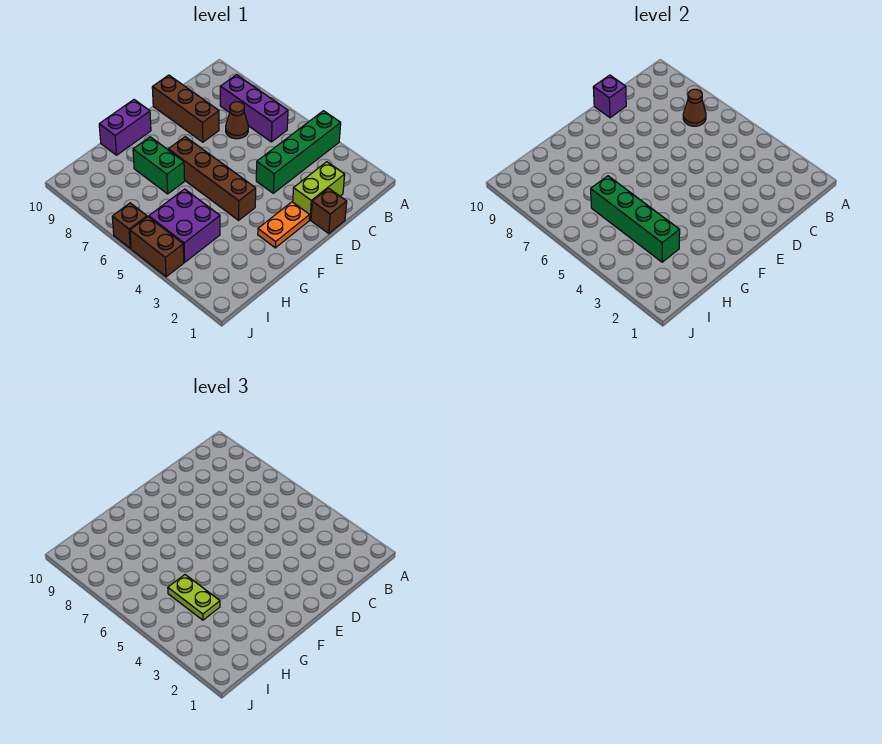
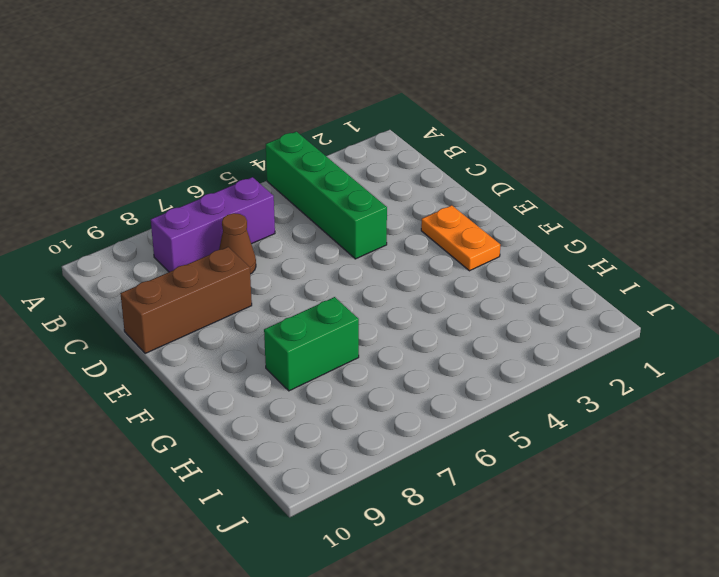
none -> lime brick C2:D2 level 1
none -> brown brick D1 level 1
none -> brown brick F4:F7 level 1

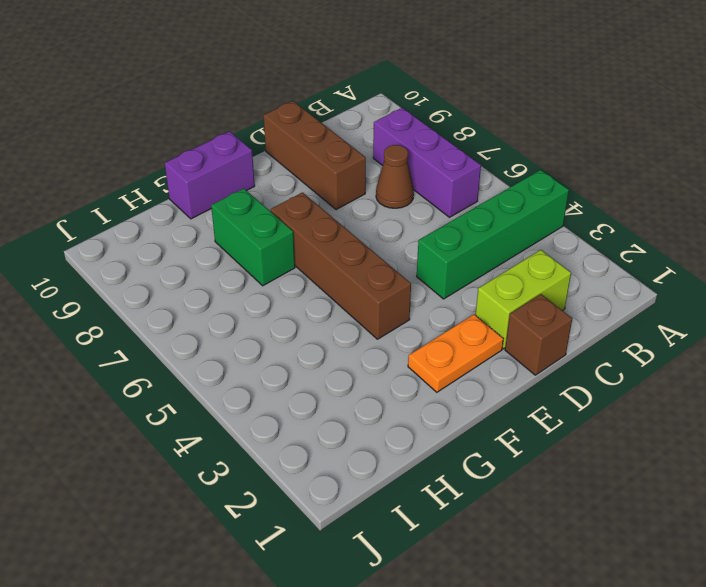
none -> purple brick H4:I5 level 1
none -> brown brick J4:J5 level 1
none -> brown brick J6 level 1

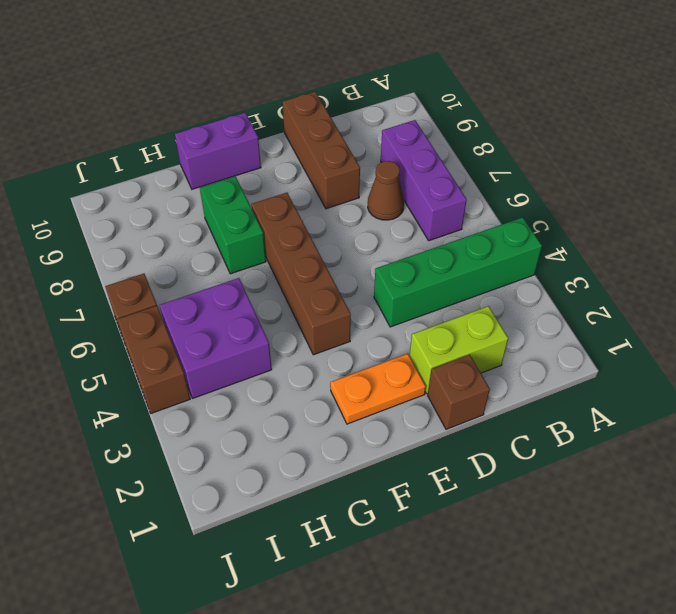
none -> brown cone B7 level 2
none -> purple brick D10 level 2
none -> green brick H3:H6 level 2

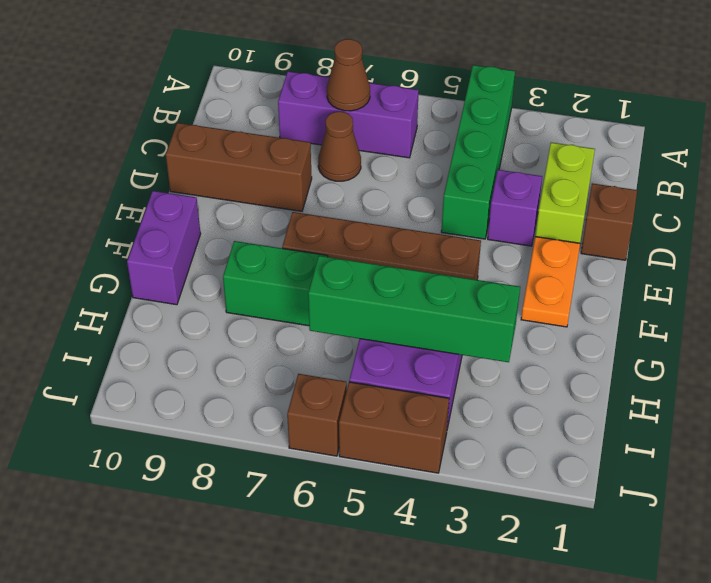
purple brick D3 level 1 -> purple brick D10 level 2
none -> lime plate H4:H5 level 3

